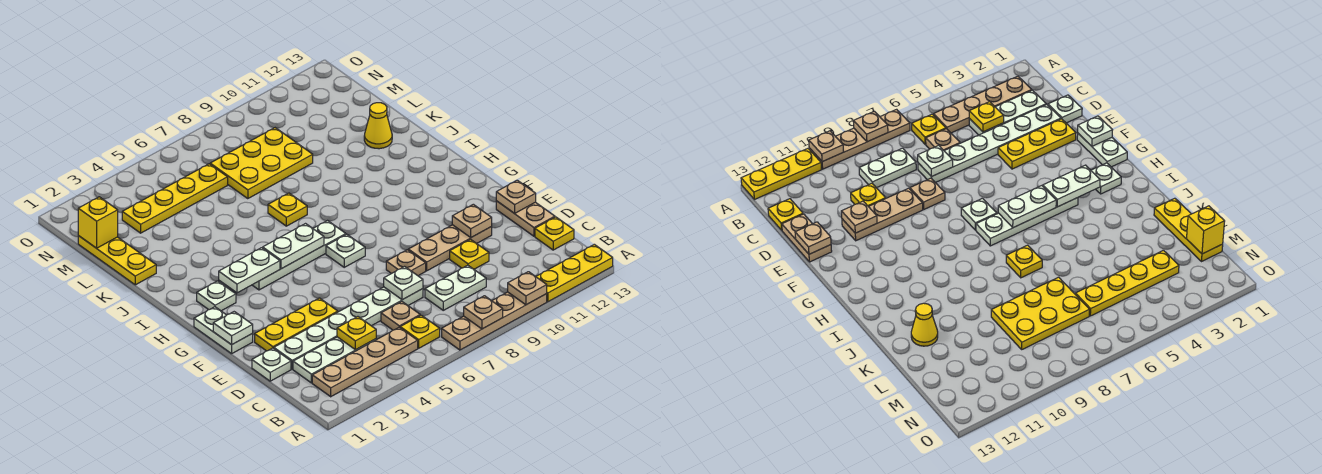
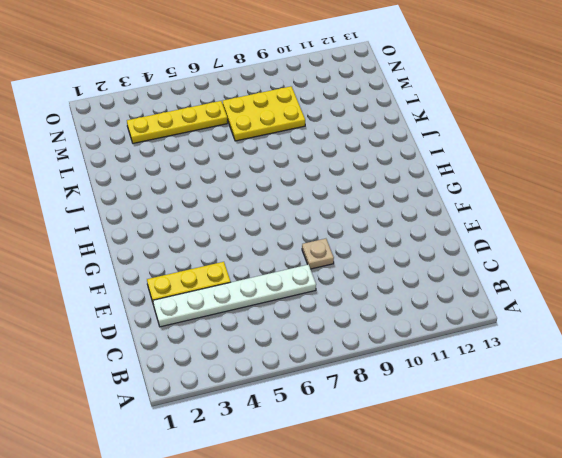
none -> tan plate A7:A10 level 1
none -> yellow plate A11:A13 level 1
none -> tan plate B2:B5 level 1
none -> yellow plate B6 level 1

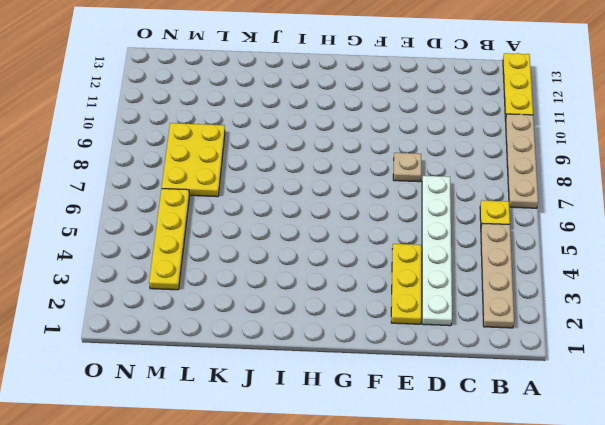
none -> white plate C2:C4 level 1
none -> tan plate C6 level 1
none -> white plate C8:C9 level 1
none -> yellow plate C13 level 1

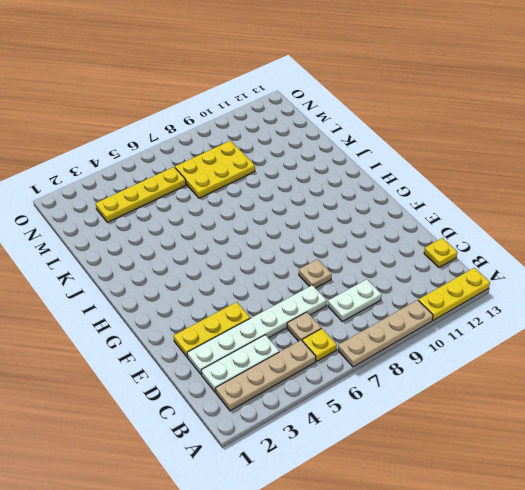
none -> white plate D1 level 1
none -> yellow plate D10 level 1
none -> tan plate D13:E13 level 1
none -> tan plate E9:E11 level 1

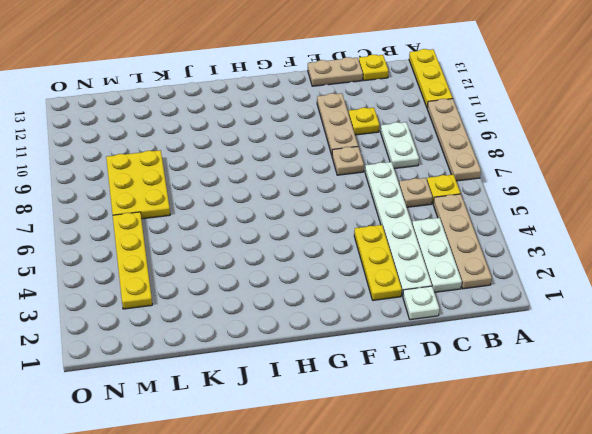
none -> white plate F1:G1 level 1
none -> white plate G7 level 1
none -> white plate H2 level 1
none -> white plate H4:H7 level 1

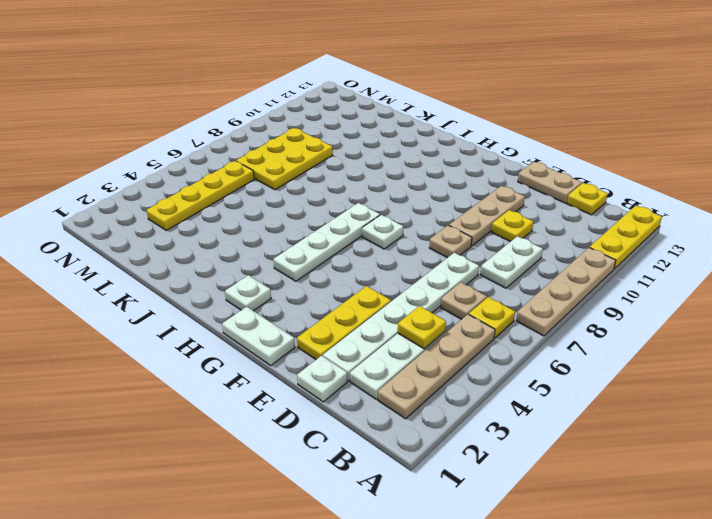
none -> yellow plate J7 level 1
none -> yellow plate K1:M1 level 1
none -> yellow cone K12 level 1
none -> tan plate A8 level 2

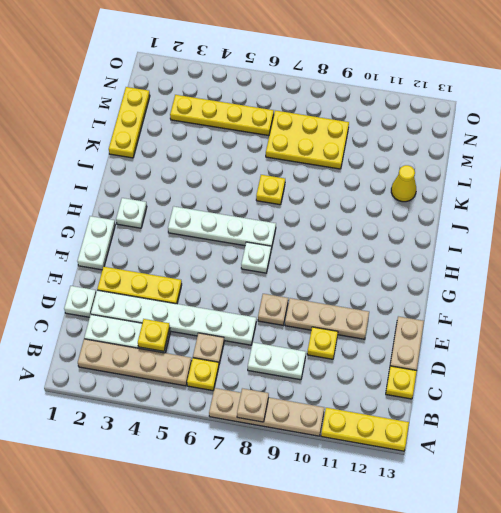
none -> tan plate A10 level 2
none -> white plate D7 level 2
none -> tan plate E11 level 2
none -> tan plate E13 level 2

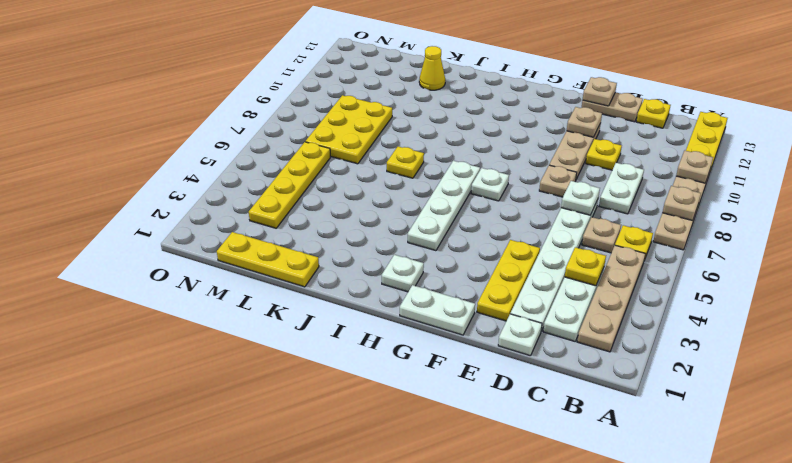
none -> white plate F1 level 2
none -> white plate H3:H4 level 2
none -> white plate H5:H6 level 2
none -> yellow brick M1 level 2

